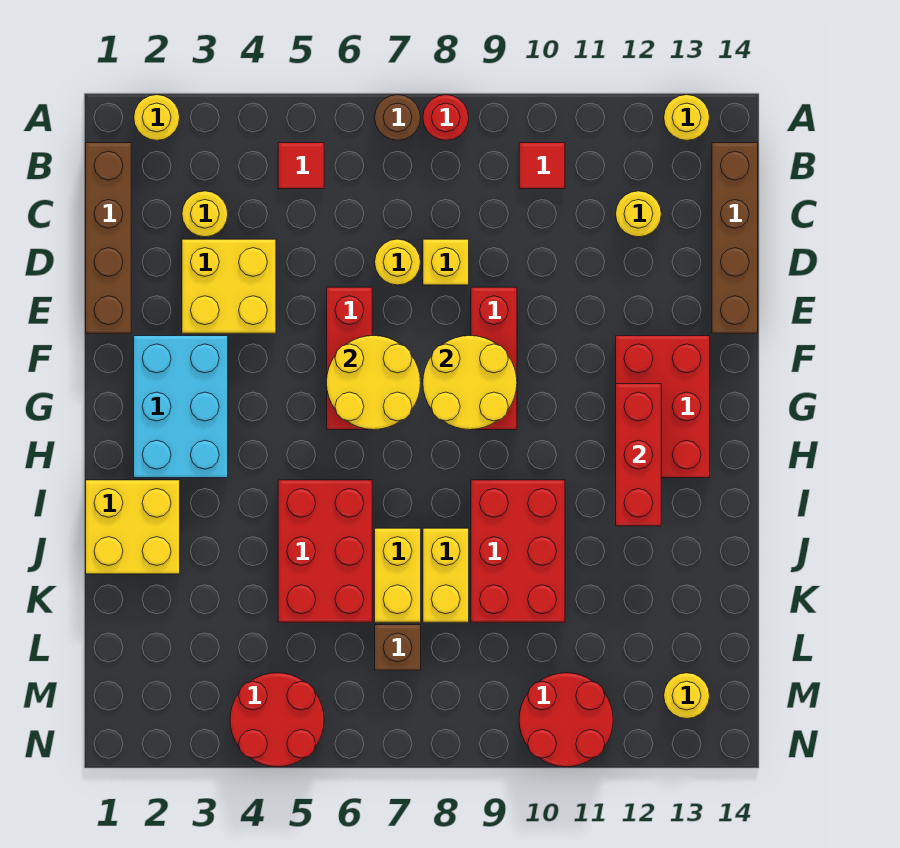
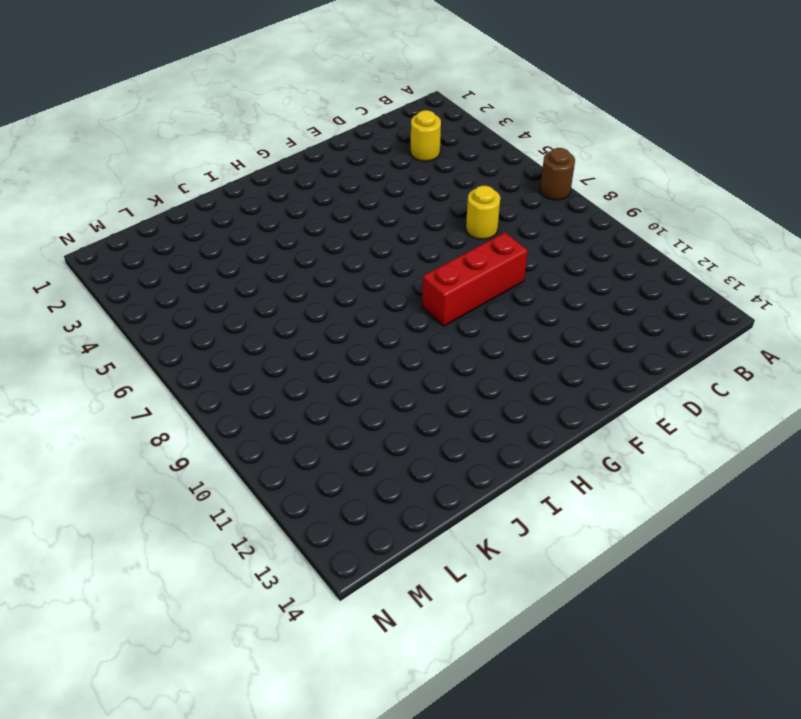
none -> yellow round brick A2 level 1
none -> red round brick A8 level 1
none -> yellow round brick A13 level 1

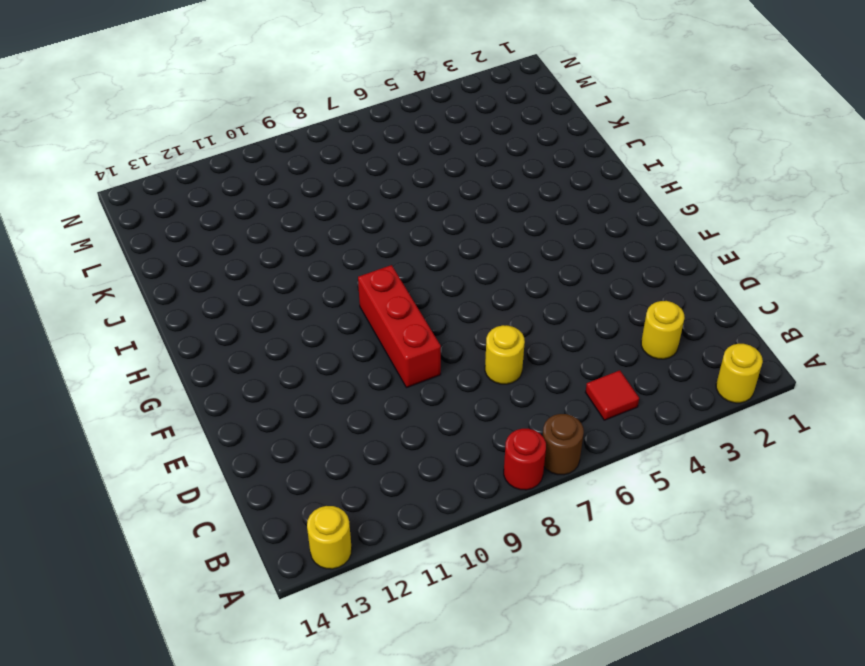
none -> brown brick B1:E1 level 1
none -> red tile B10 level 1
none -> brown brick B14:E14 level 1

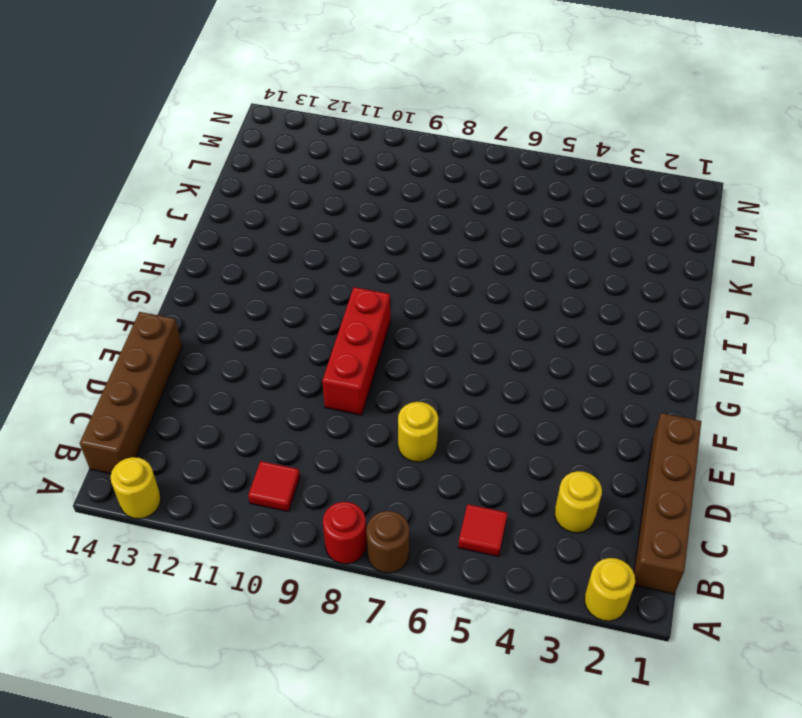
none -> yellow round brick C12 level 1
none -> yellow brick D3:E4 level 1
none -> yellow brick D8 level 1

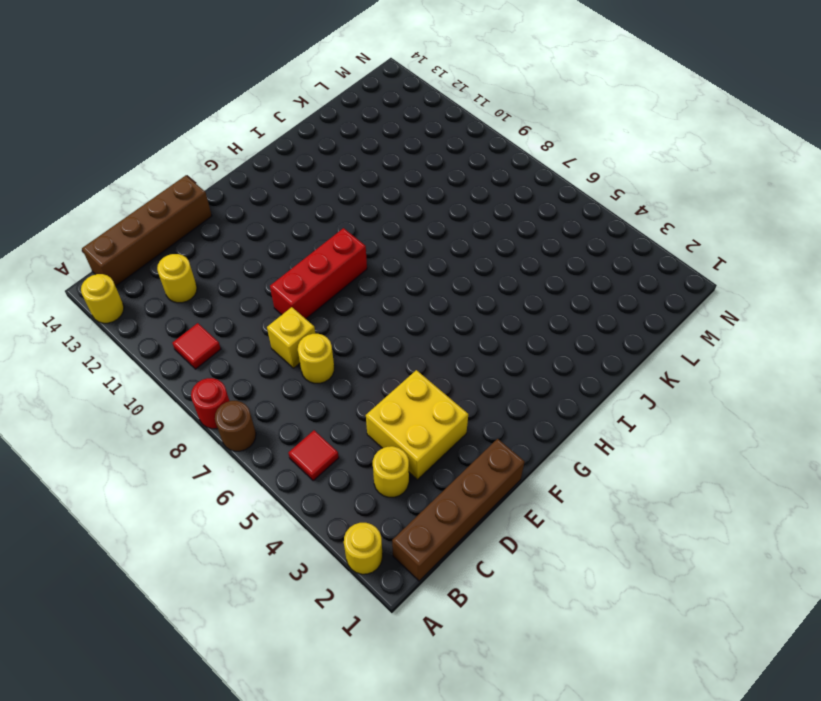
none -> red brick E6:G6 level 1
none -> cyan brick F2:H3 level 1
none -> red brick F12:H13 level 1

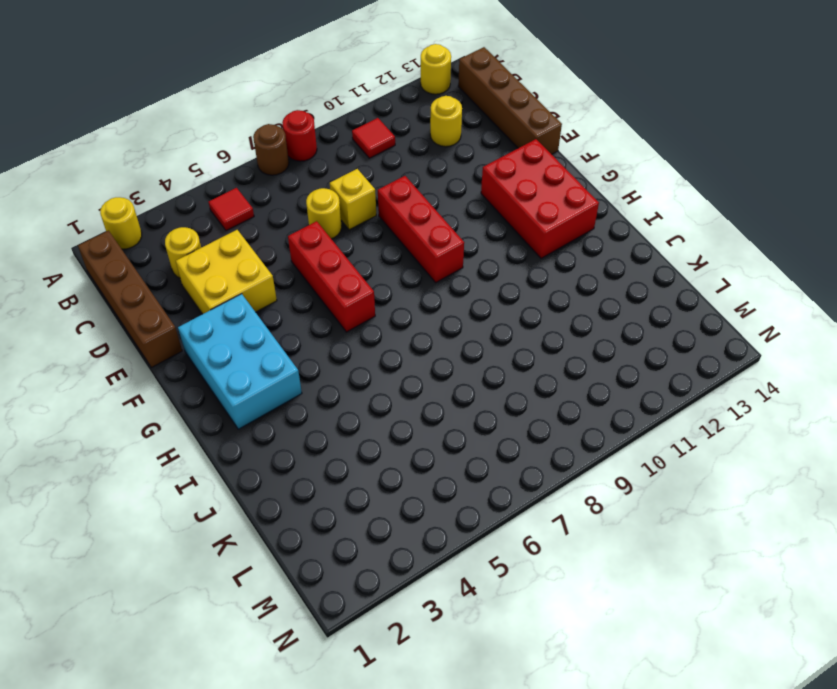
none -> yellow brick I1:J2 level 1
none -> red brick I5:K6 level 1
none -> red brick I9:K10 level 1

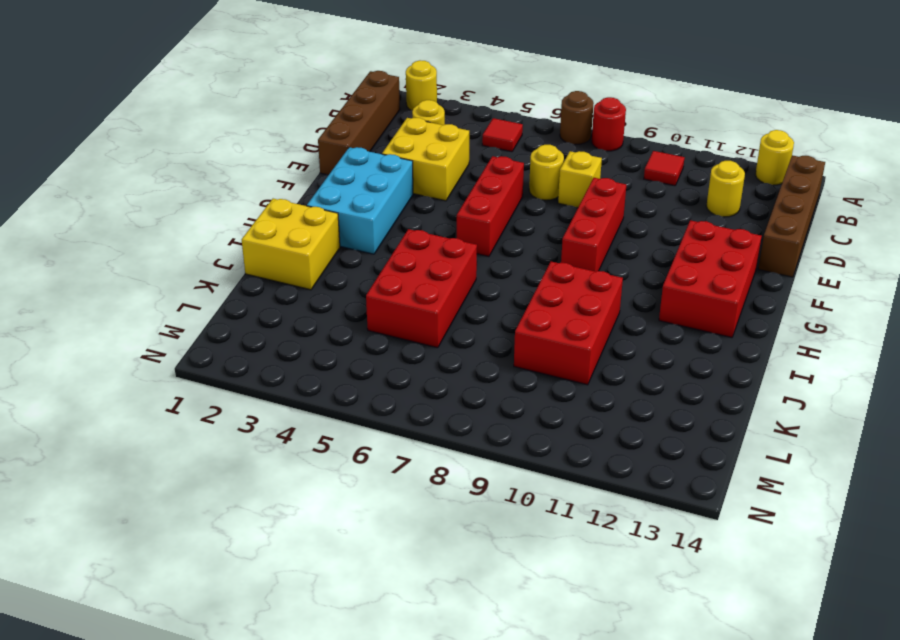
none -> yellow brick J7:K7 level 1
none -> yellow brick J8:K8 level 1
none -> brown brick L7 level 1

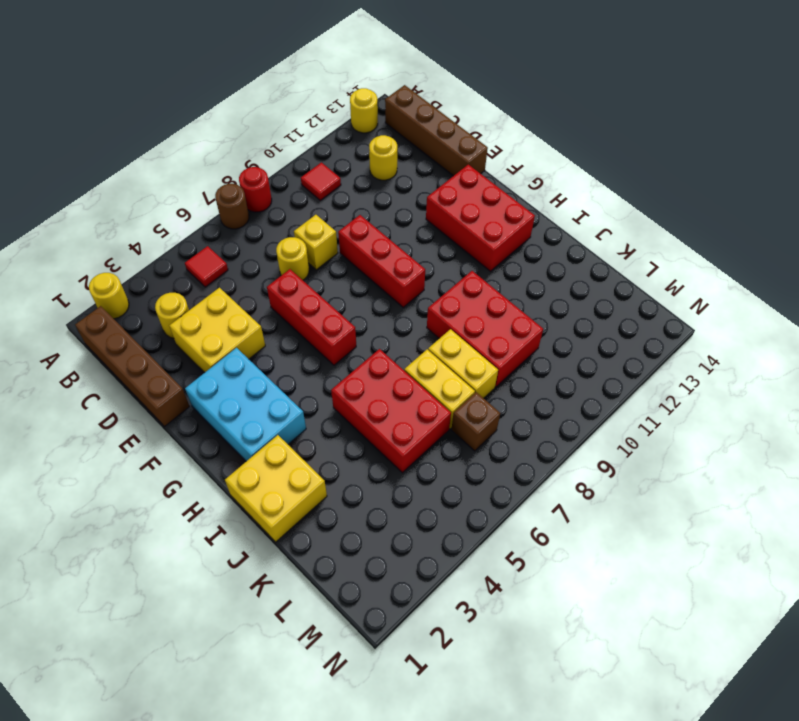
none -> red round brick M4:N5 level 1
none -> red round brick M10:N11 level 1
none -> yellow round brick M13 level 1

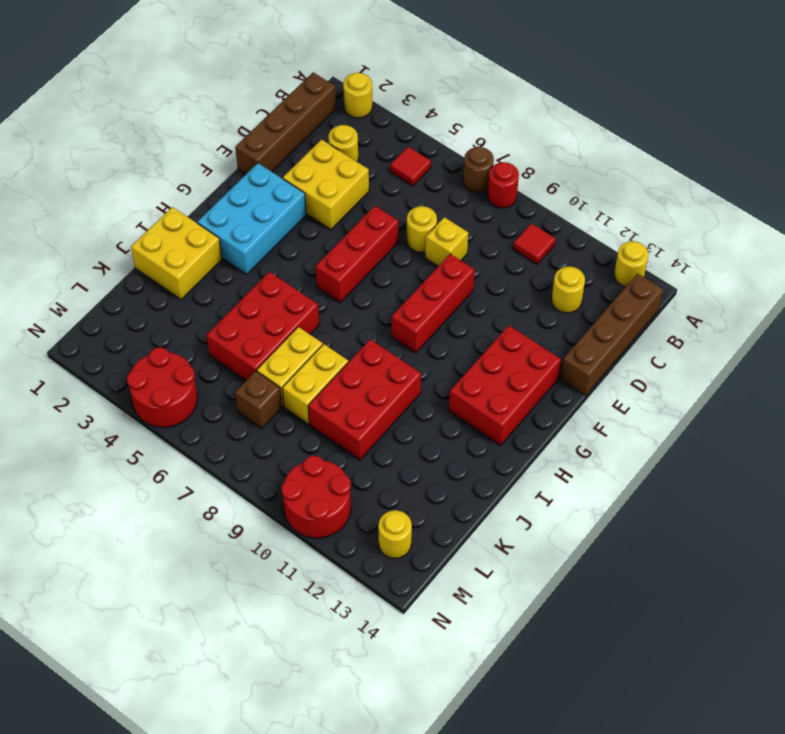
none -> yellow round brick F6:G7 level 2
none -> yellow round brick F8:G9 level 2
none -> red brick G12:I12 level 2

